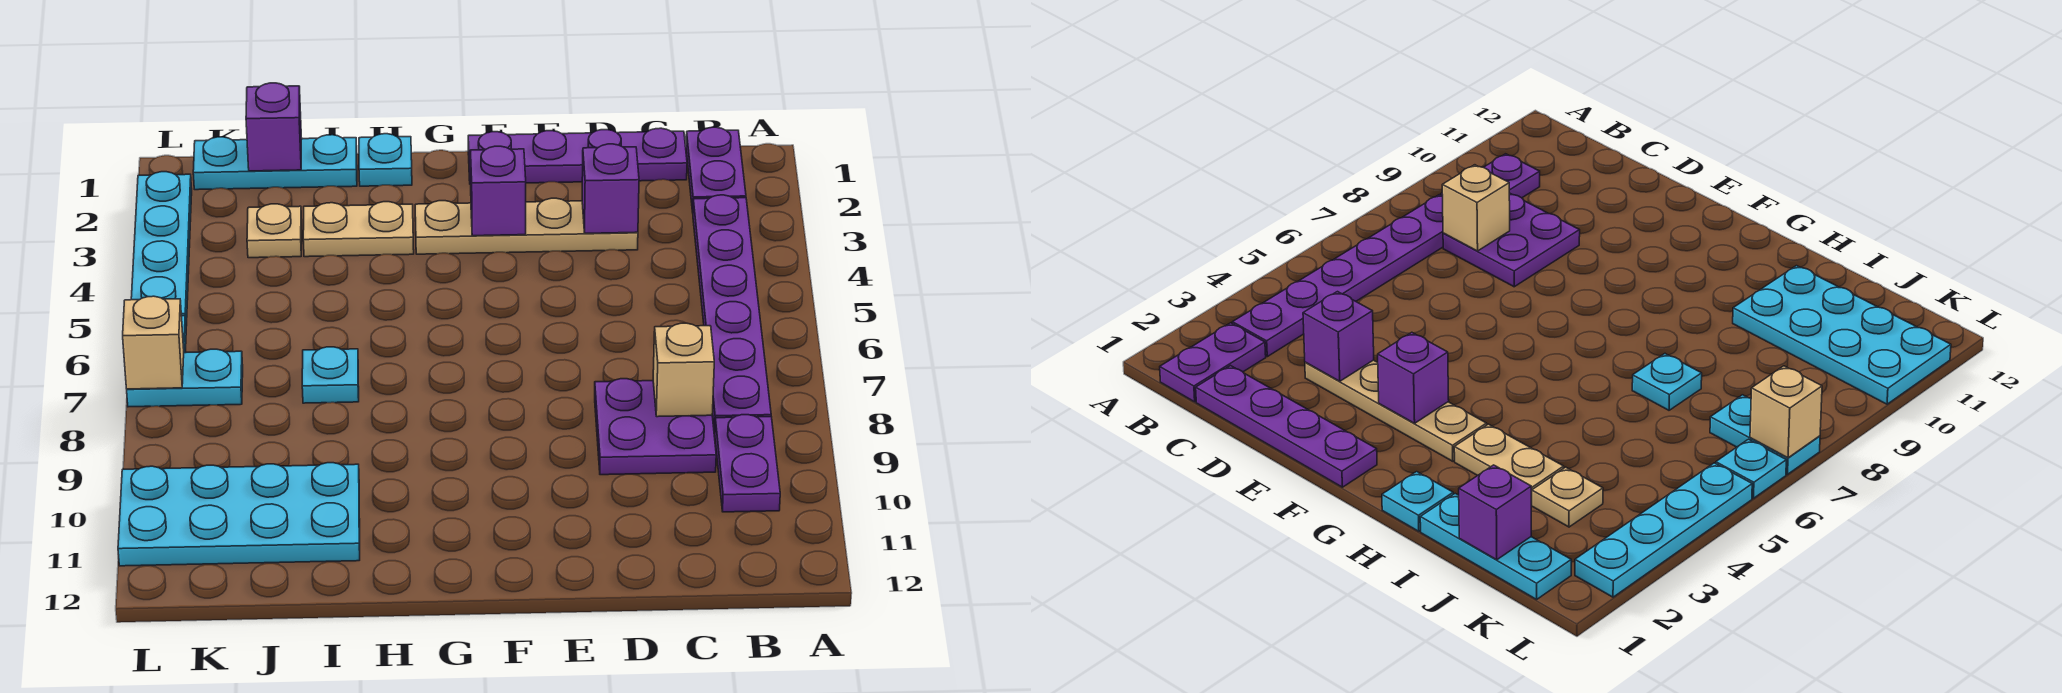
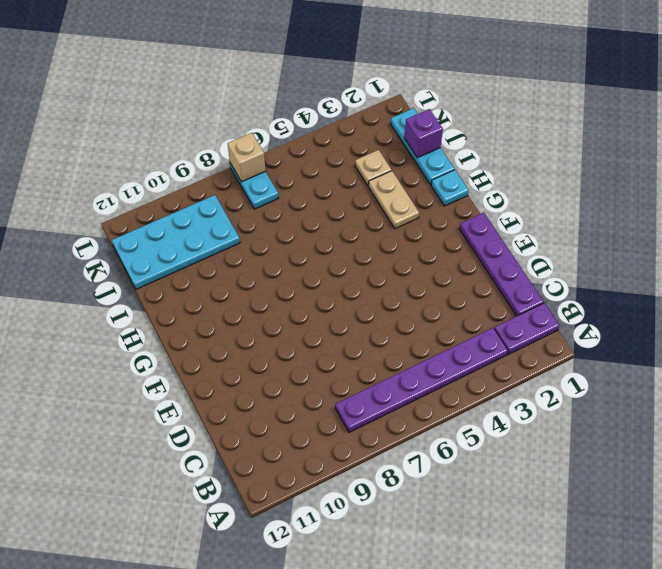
cyan plate J9:K12 level 1 -> cyan plate I10:L11 level 1
none -> purple plate B9:B10 level 1
none -> purple plate C8:D9 level 1
none -> tan plate D3:G3 level 1

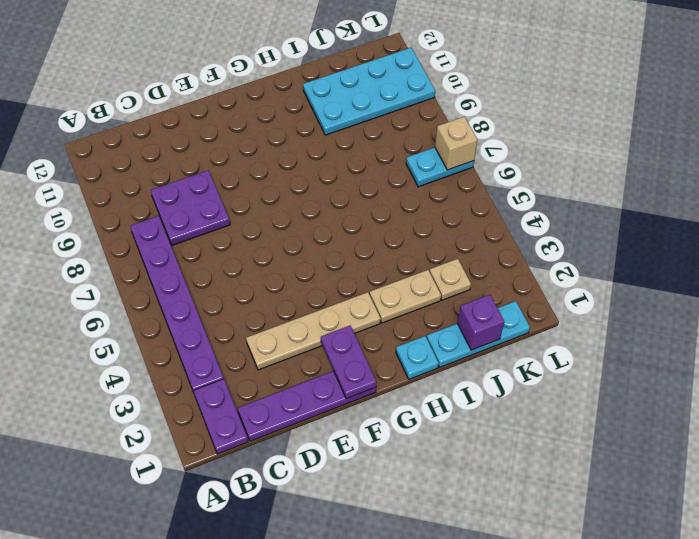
purple plate F1:F2 level 2 -> purple plate B9:B10 level 1
none -> cyan plate I7 level 1
none -> cyan plate L2:L5 level 1
none -> cyan plate L6 level 1

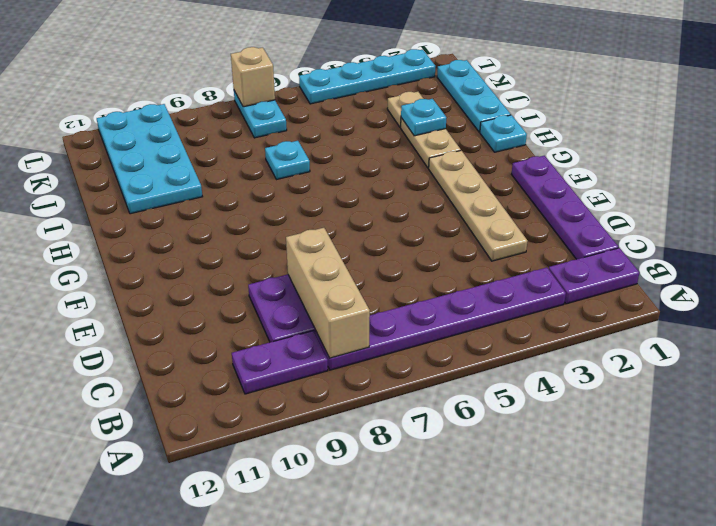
tan brick B8:D8 level 2 -> tan brick C8 level 2
cyan plate I3 level 2 -> cyan plate L6 level 1
none -> purple brick D3 level 2
none -> purple brick F3 level 2
none -> purple brick J1 level 2

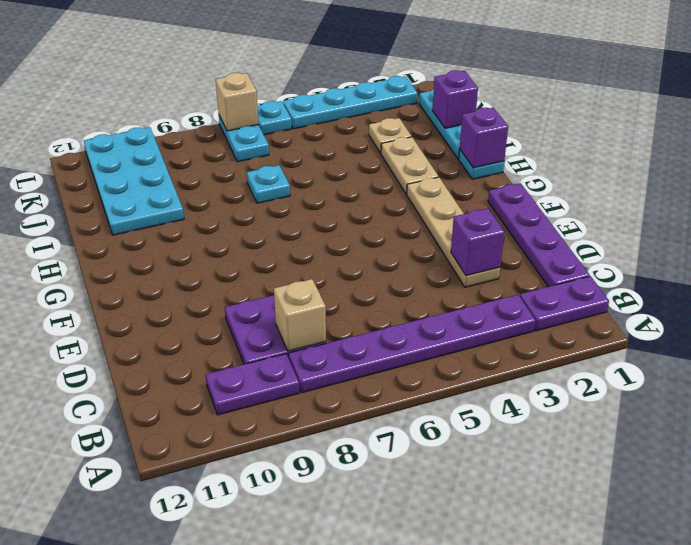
purple brick H1 level 2 -> purple brick F3 level 2

